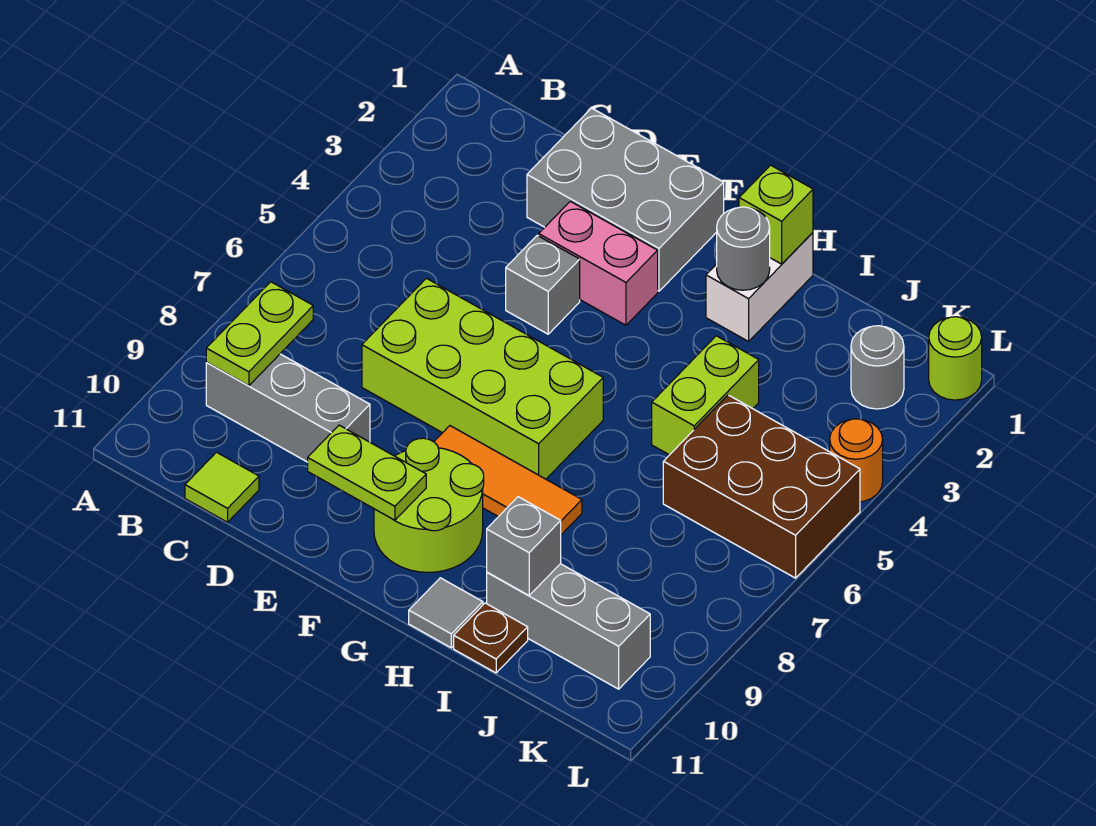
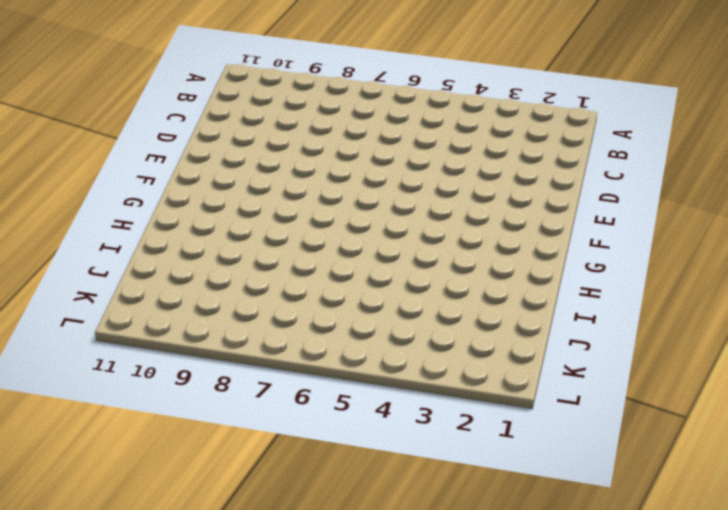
none -> grey brick B9:D9 level 1
none -> lime tile C11 level 1
none -> grey brick D1:F2 level 1

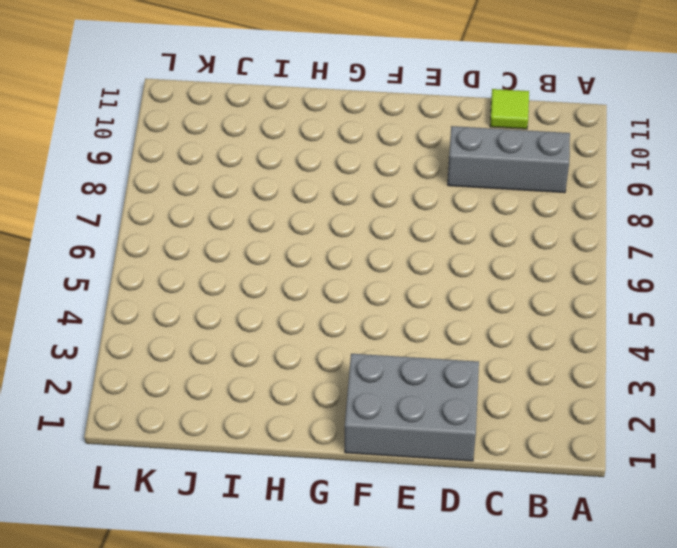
none -> lime brick D6:G7 level 1
none -> pink brick E3:F3 level 1
none -> grey brick E4 level 1

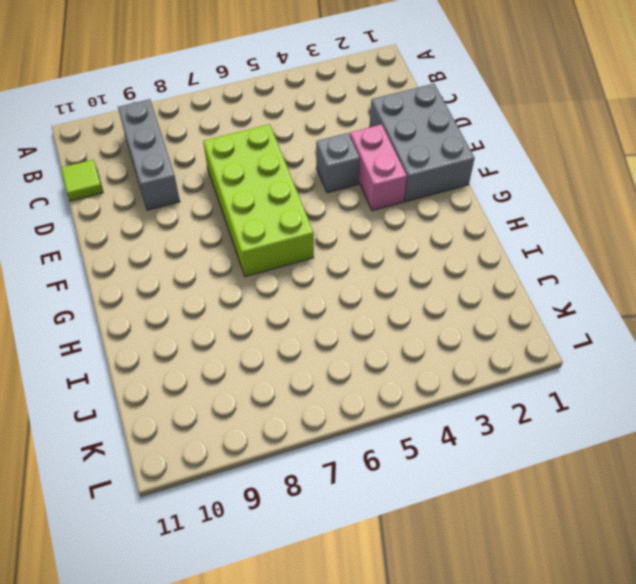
none -> orange tile F8:H8 level 1
none -> lime round brick F9:G10 level 1
none -> white brick H1:H2 level 1

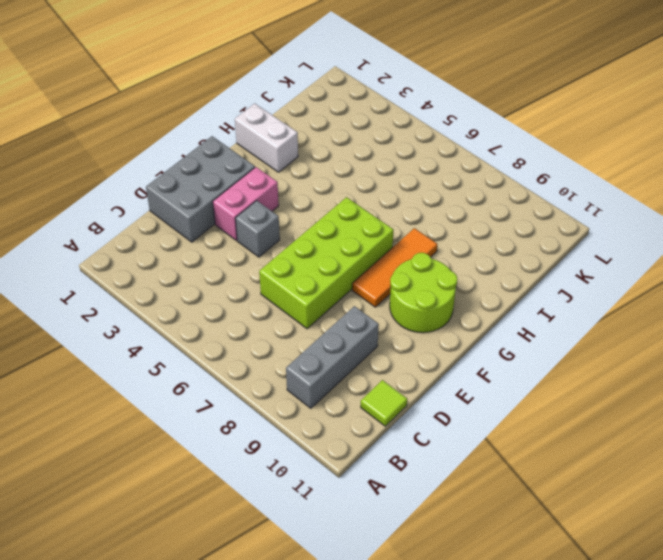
none -> grey tile H11 level 1
none -> lime brick I4:I5 level 1
none -> grey brick I10:K10 level 1

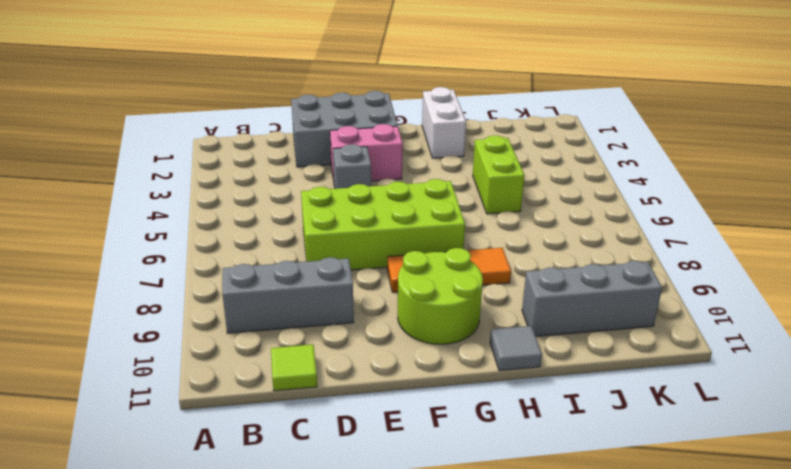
none -> brown plate I11 level 1
none -> brown brick J5:L6 level 1
none -> grey round brick K2 level 1

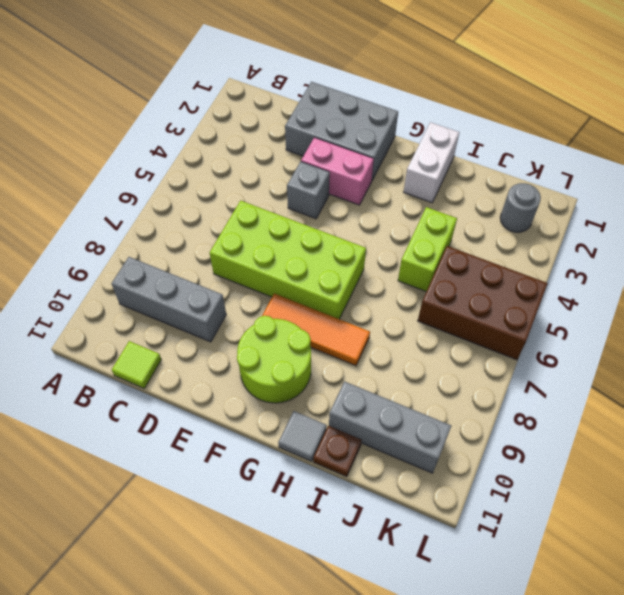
none -> lime round brick L1 level 1
none -> orange round brick L4 level 1
none -> lime plate B8:B9 level 2

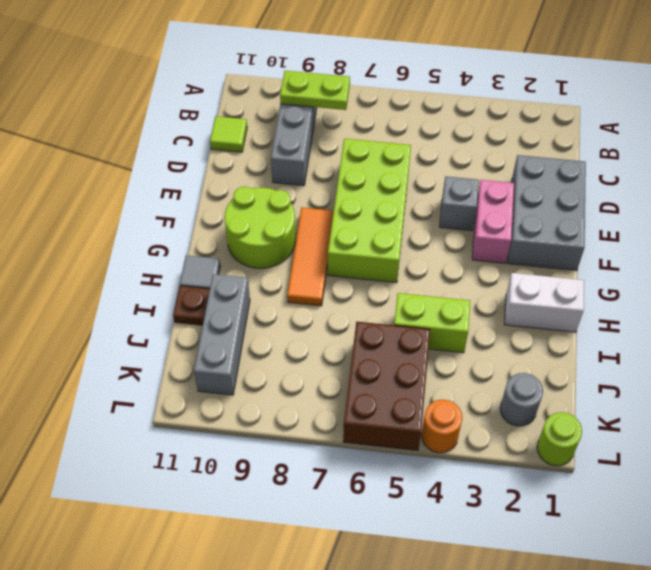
none -> lime plate E10:F10 level 2
none -> lime brick H1 level 2
none -> grey round brick H2 level 2

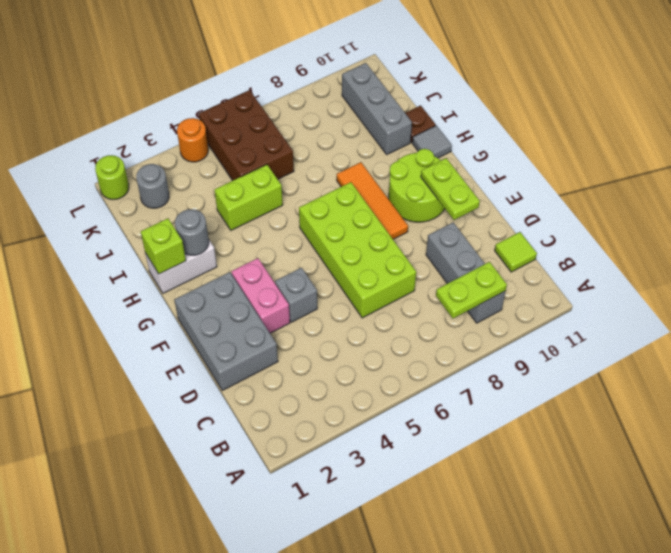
none -> grey brick I10 level 2

